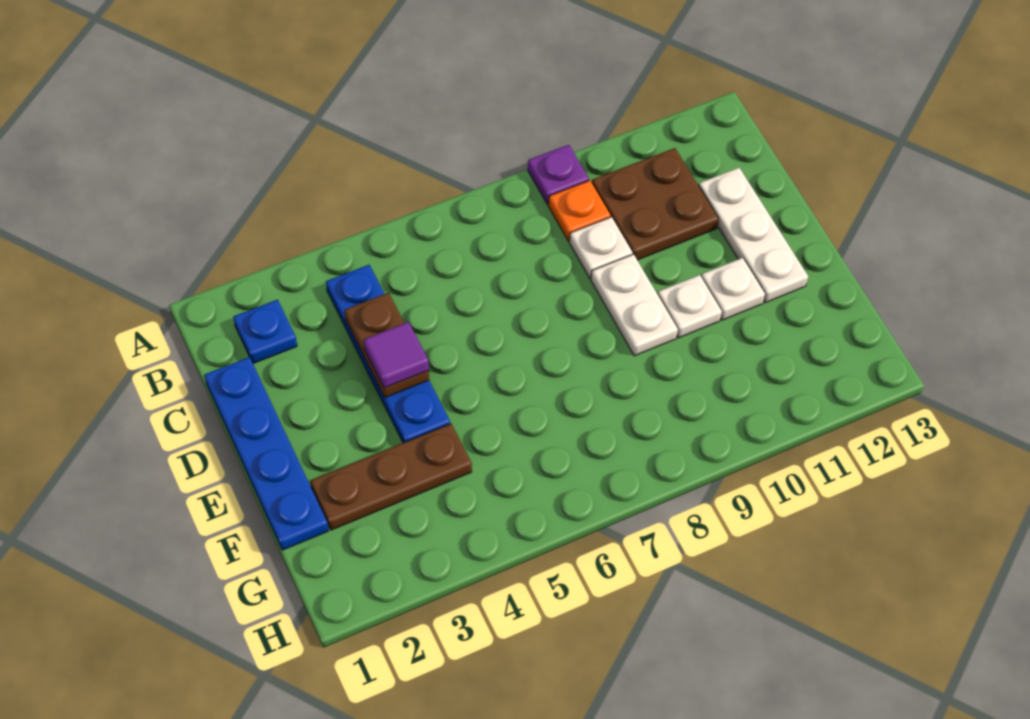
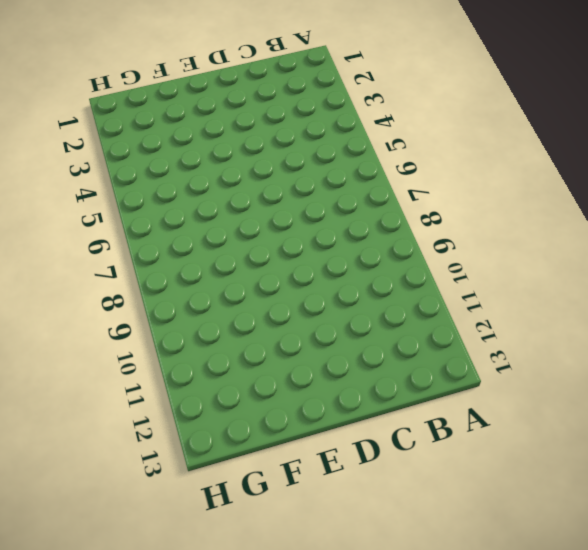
none -> purple plate A9 level 1
none -> blue plate B2 level 1
none -> blue plate B4:E4 level 1

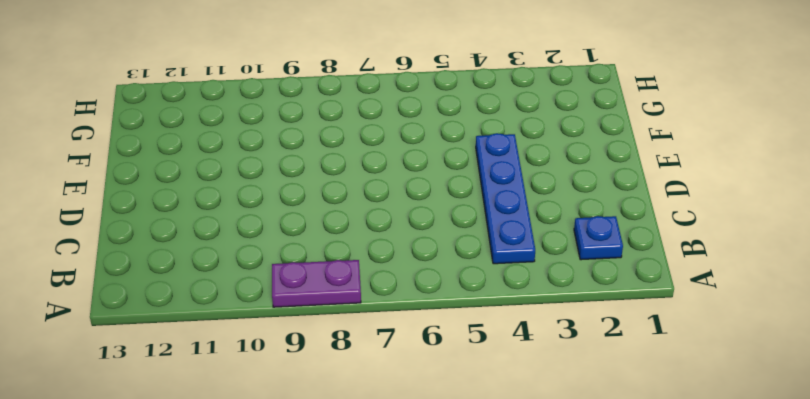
purple plate A8:A9 level 1 -> purple plate A9 level 1
none -> orange plate B9 level 1
none -> brown plate B10:C11 level 1
none -> blue plate C1:F1 level 1

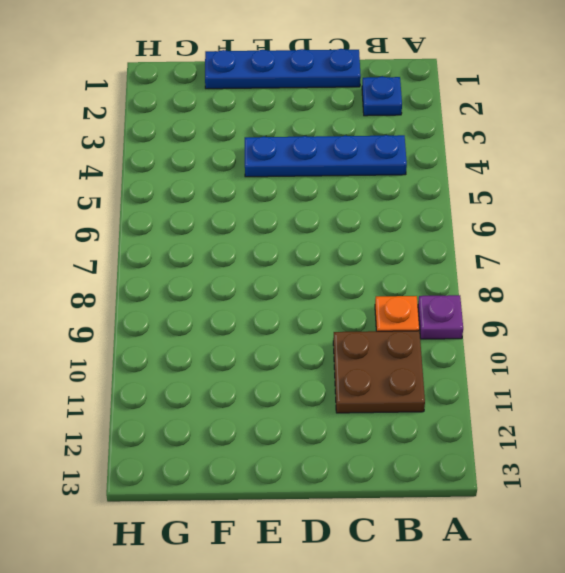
none -> white plate C9 level 1
none -> white plate C12:E12 level 1
none -> white plate D9:E9 level 1

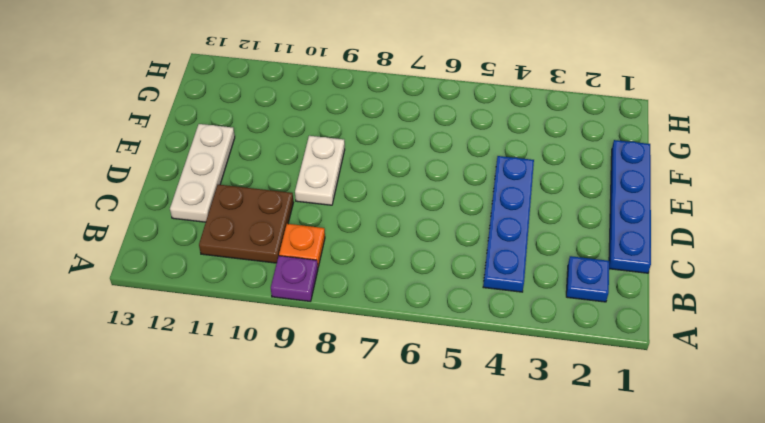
none -> white plate C9 level 1
none -> white plate E10 level 1
none -> white plate E11 level 1

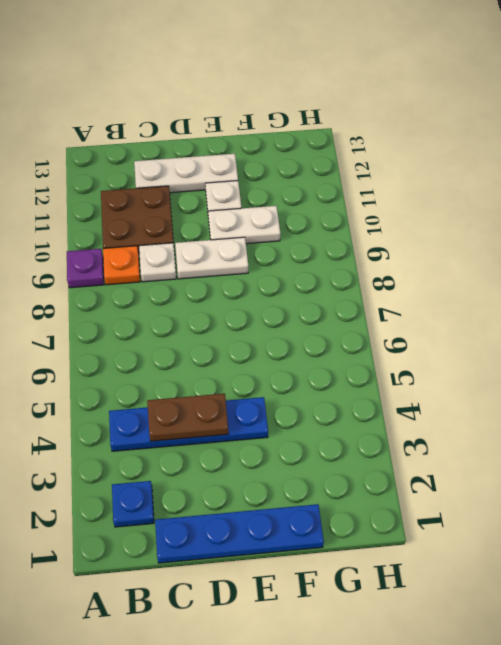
white plate E10:F10 level 1 -> white plate E10 level 1
none -> brown plate F2:F4 level 1
none -> purple tile D4 level 3

